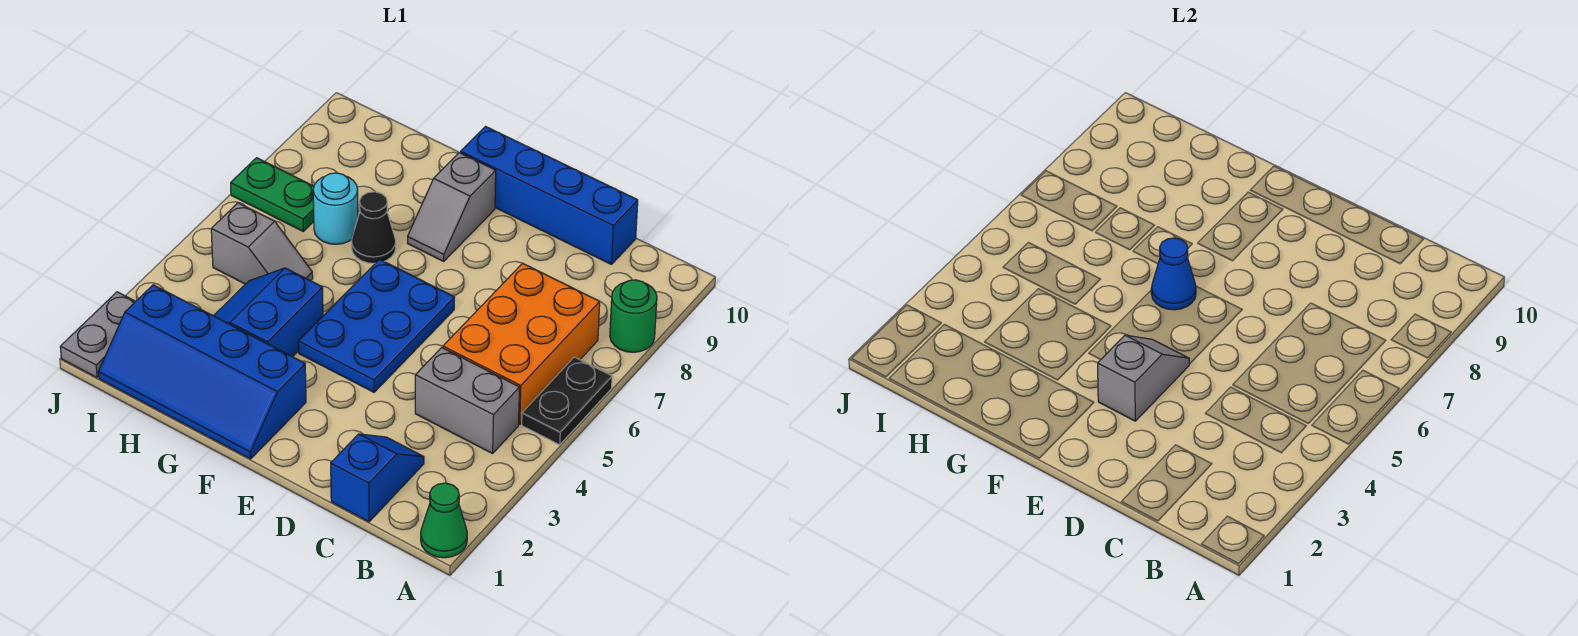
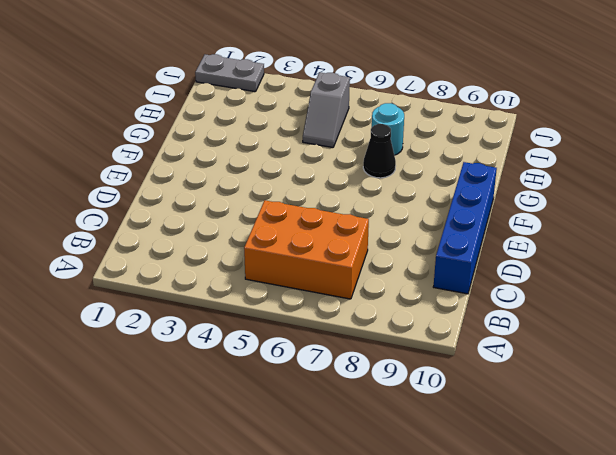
none -> green cone A1 level 1
none -> black plate A5:A6 level 1
none -> green round brick A8 level 1

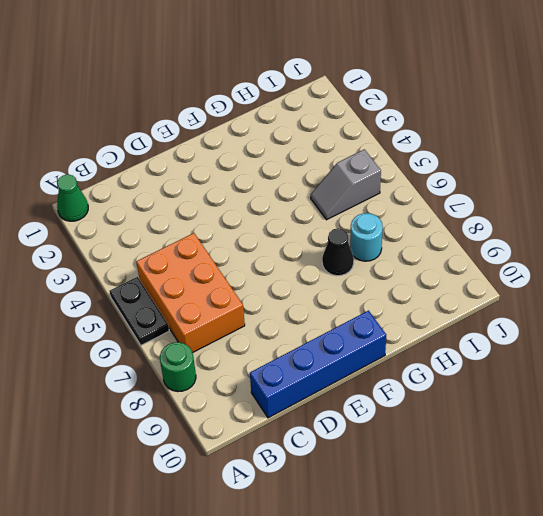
none -> grey brick B4:C4 level 1
none -> blue slope C1:C2 level 1 top 1
none -> blue plate E4:F6 level 1

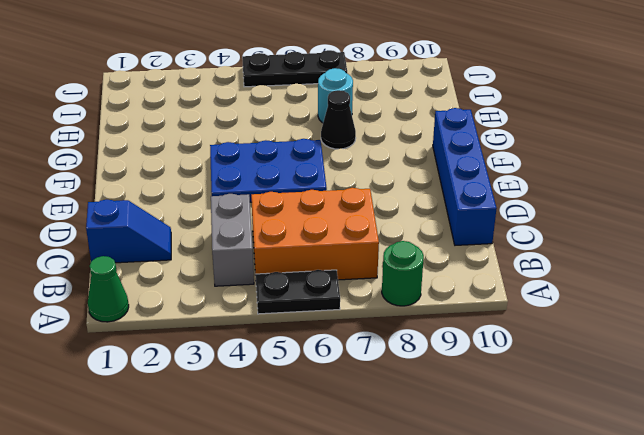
black plate J5:J7 level 1 -> green plate I7:J7 level 1
none -> blue slope F1:I2 level 1 top 2
none -> grey slope F8:F9 level 1 top 9
none -> blue slope G3:H4 level 1 top G

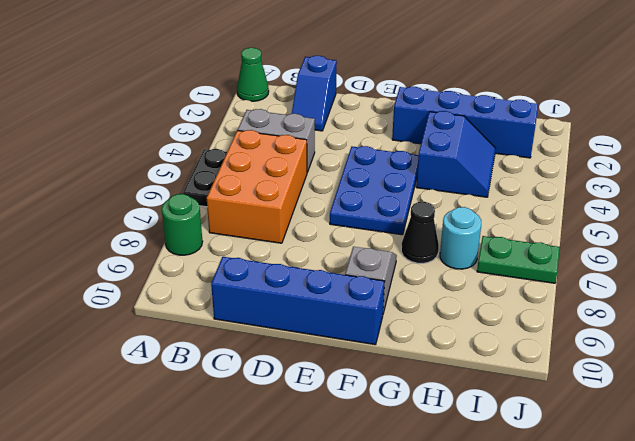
none -> grey slope H5:I5 level 1 top I
none -> grey plate J1:J2 level 1
none -> grey slope E3:E4 level 2 top 3

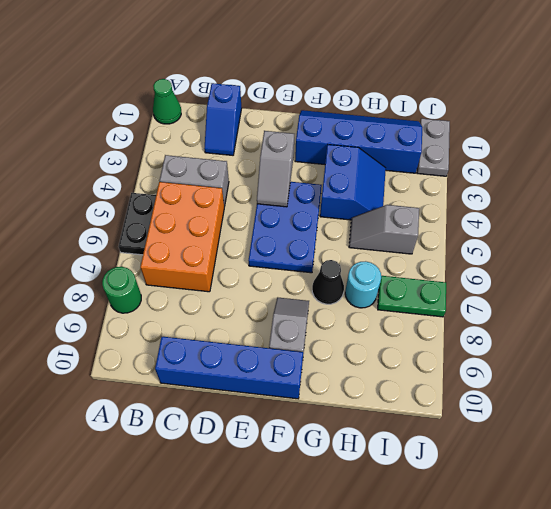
none -> blue cone F6 level 2

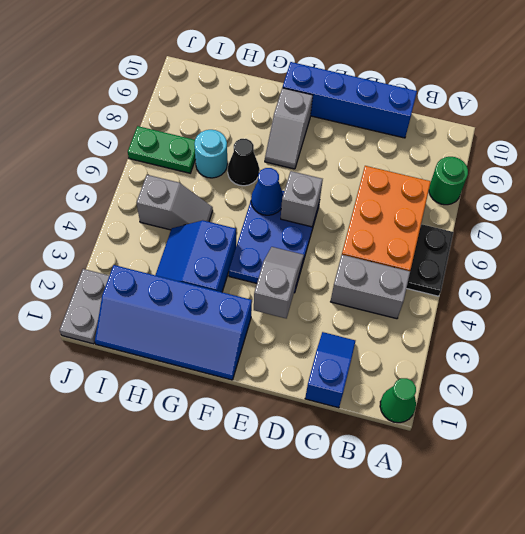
grey brick E6 level 2 -> none

